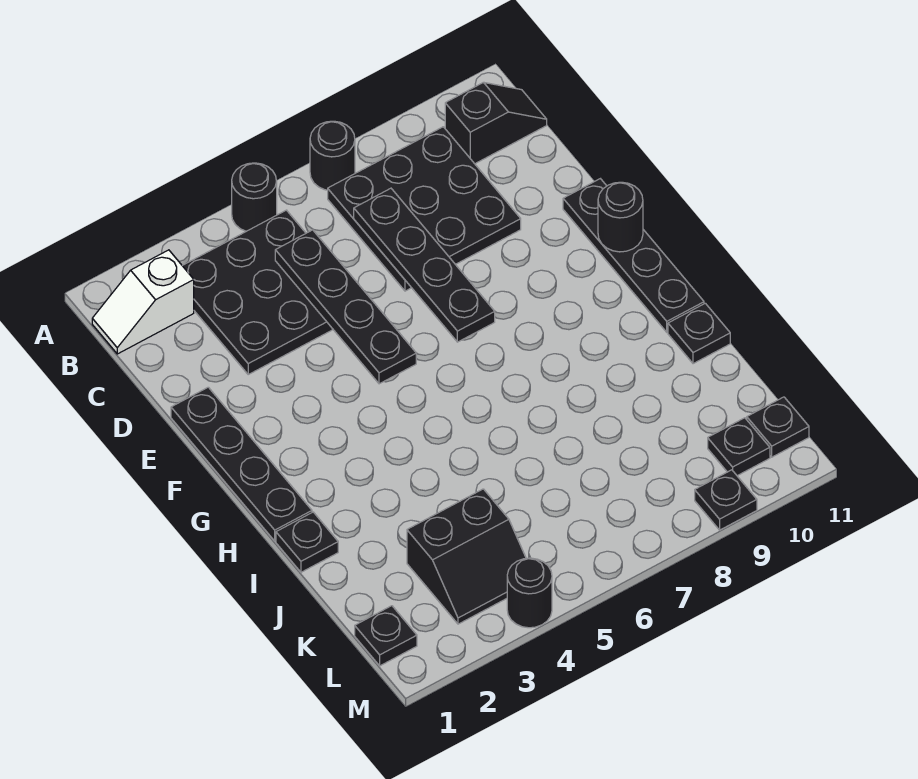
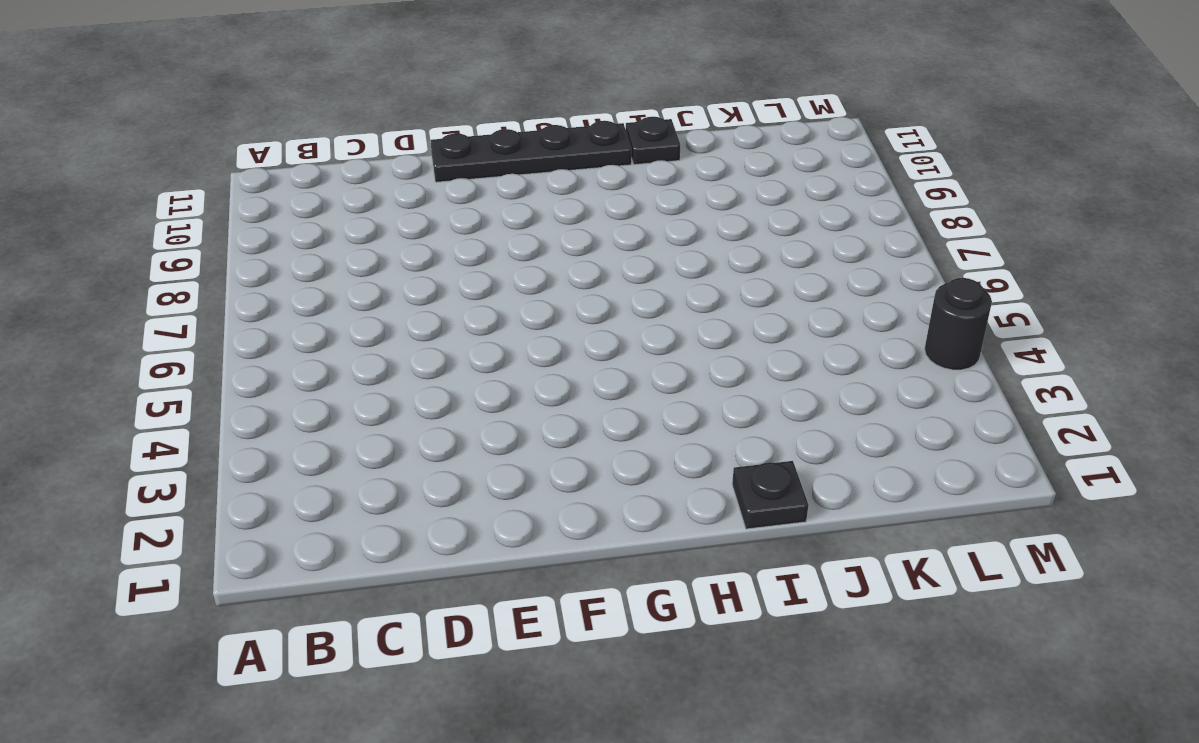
none -> black round brick A5 level 1
none -> black round brick A7 level 1
none -> white slope B1:B2 level 1 top 2

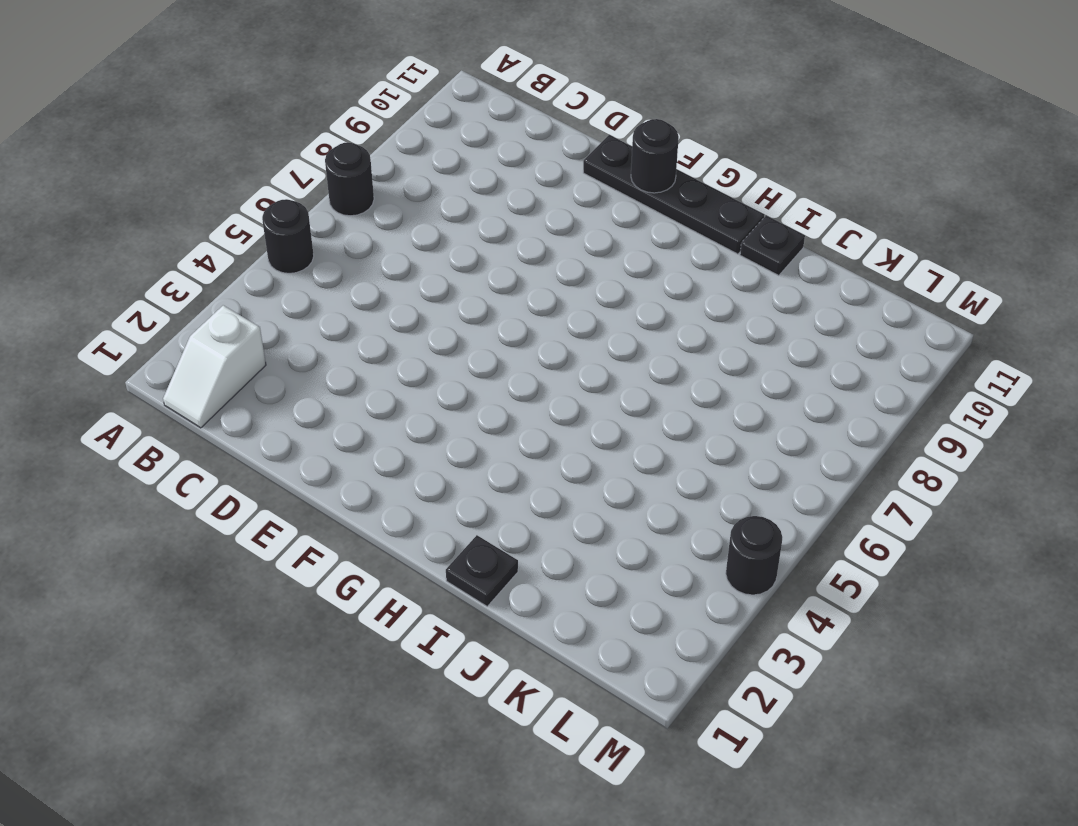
none -> black plate B3:D5 level 1
none -> black plate B7:D9 level 1
none -> black slope B10:B11 level 1 top 10

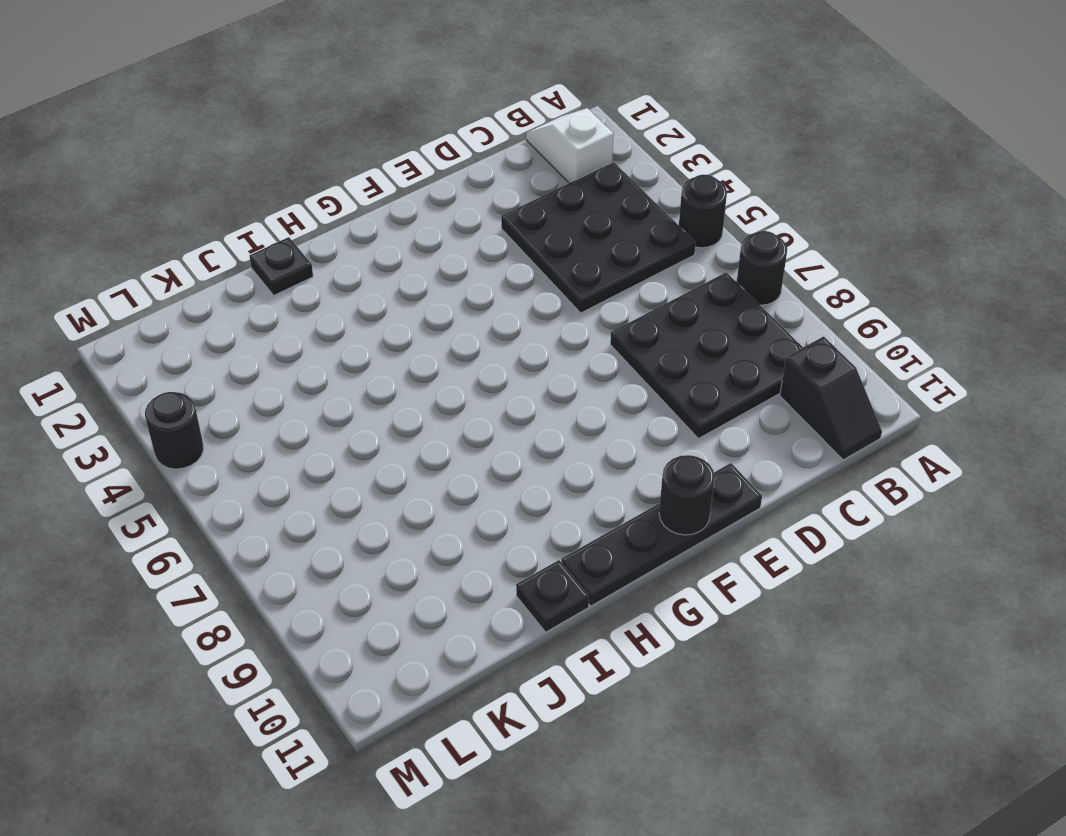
none -> black plate E1:H1 level 1
none -> black slope K3:L4 level 1 top K
none -> black plate L1 level 1

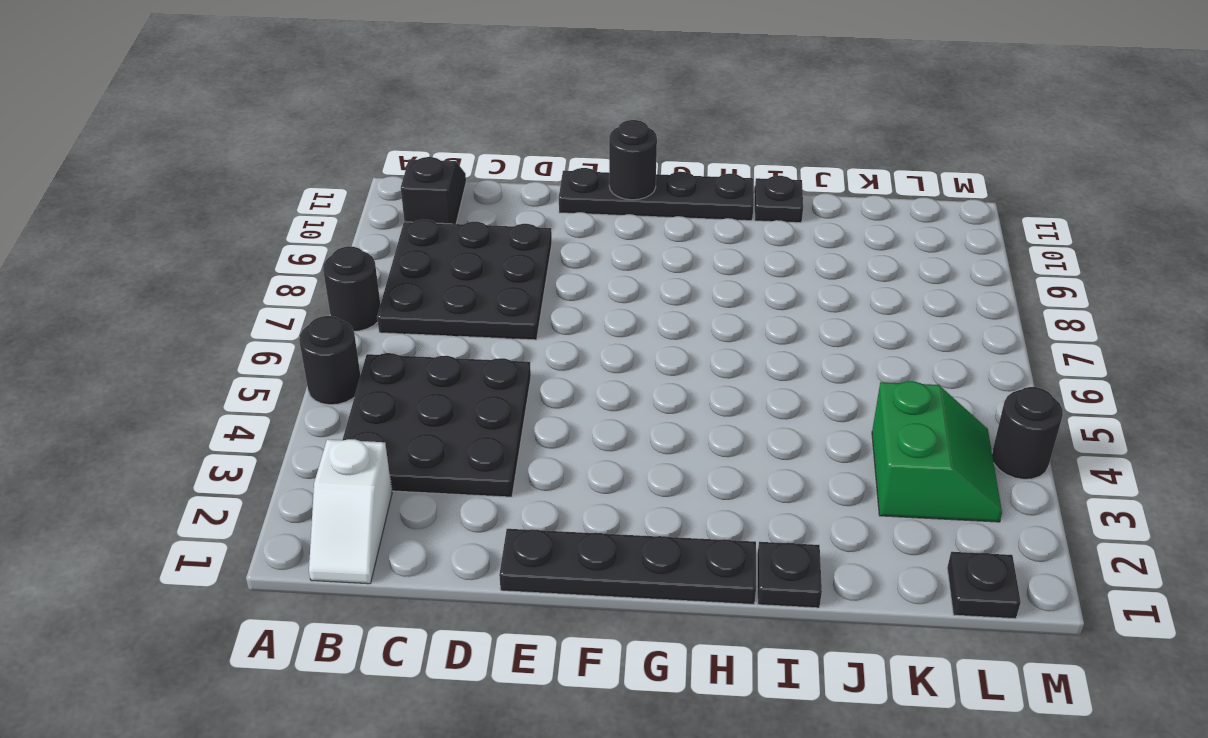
green slope K3:L4 level 1 top K -> black slope K3:L4 level 1 top K
none -> black plate L10 level 1
none -> black plate L11 level 1
none -> black plate M9 level 1

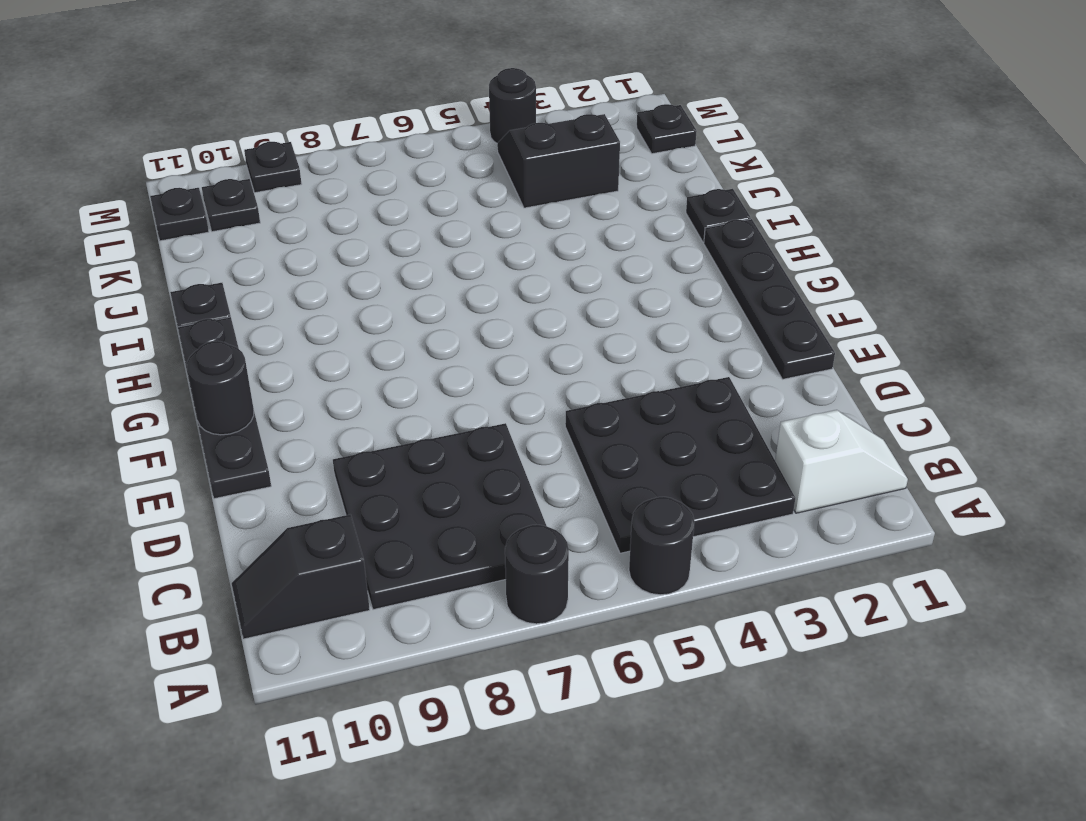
none -> black plate C5:F5 level 2
none -> black plate C7:F7 level 2

